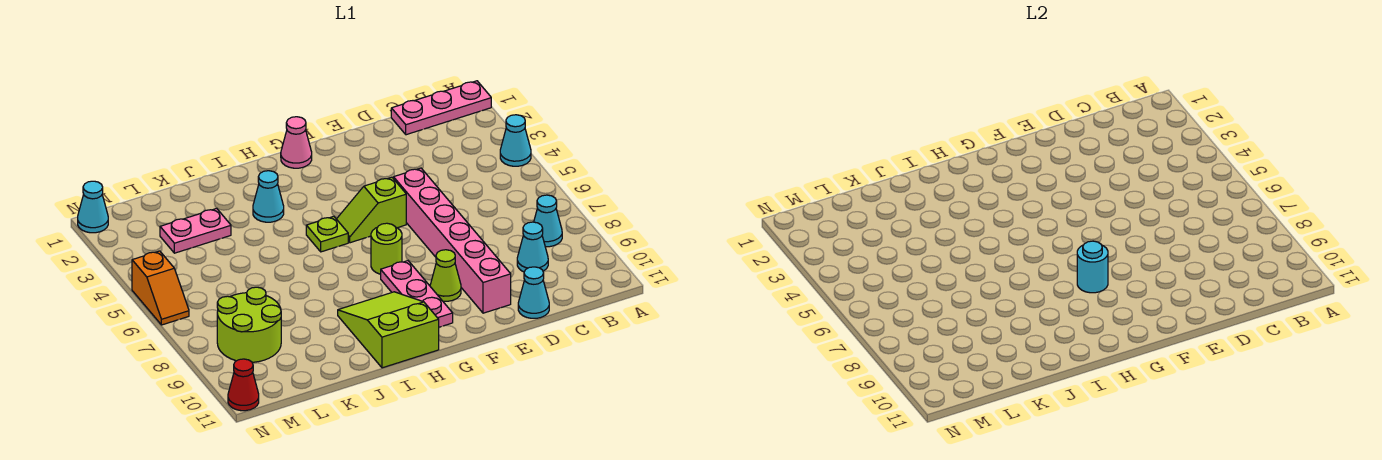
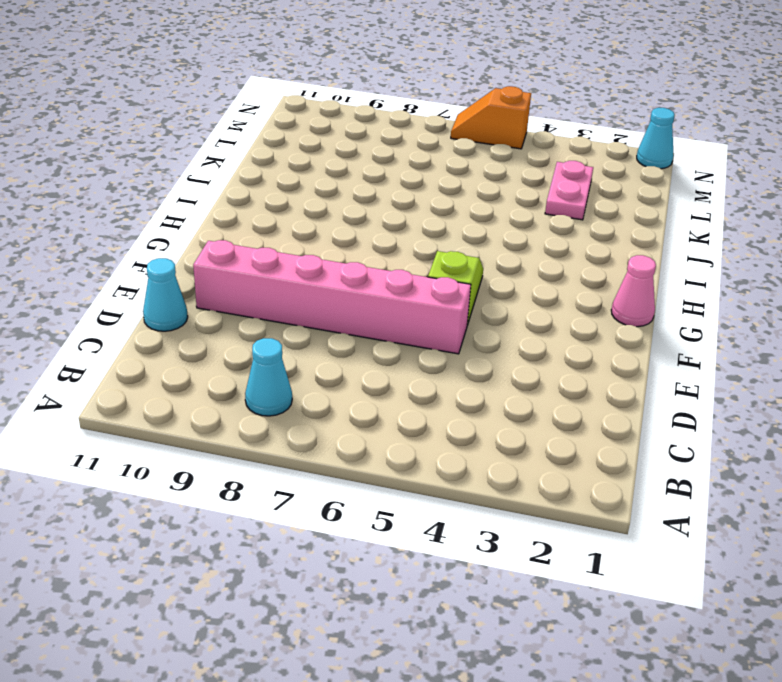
none -> pink plate A1:C1 level 1
none -> cyan cone A4 level 1
none -> cyan cone C9 level 1

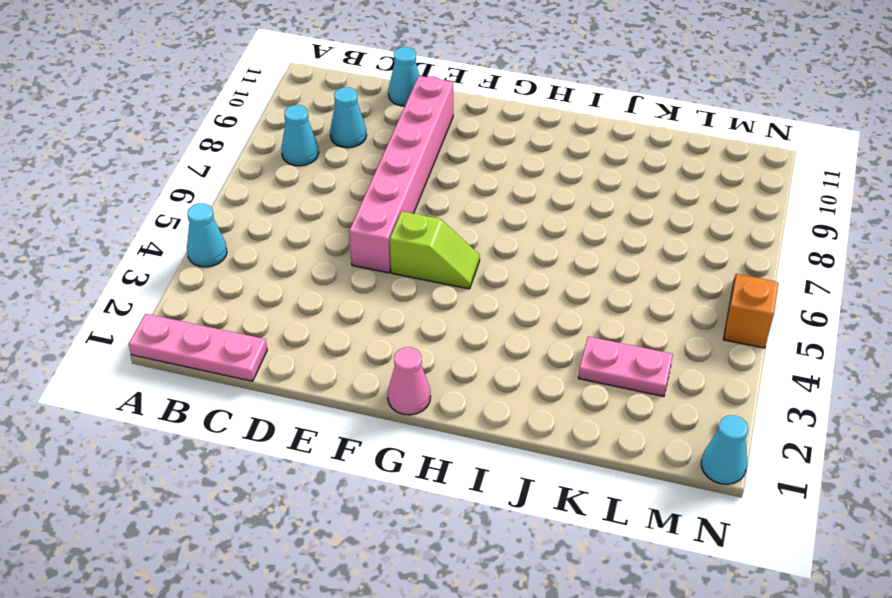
none -> lime cone F9 level 1
none -> lime round brick G7 level 1
none -> pink plate G8:G10 level 1

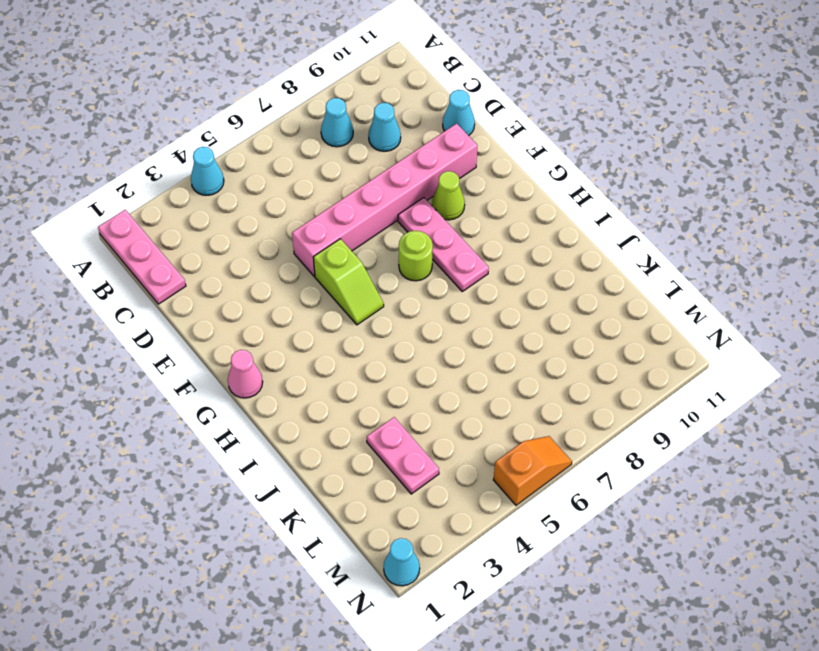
pink plate F8:H8 level 1 -> pink plate G8:G10 level 1
none -> lime plate H5 level 1
none -> lime slope H9:I11 level 1 top 11
none -> cyan cone I3 level 1

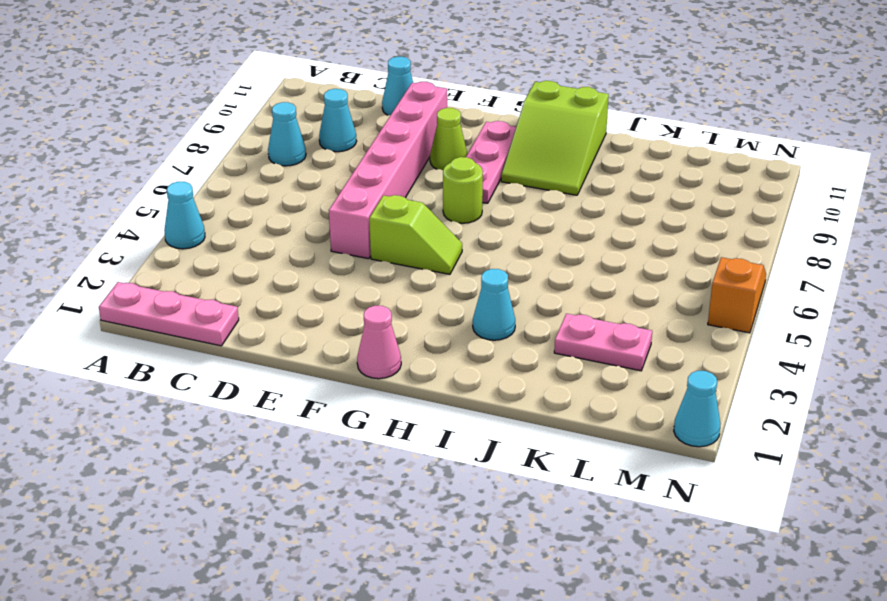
none -> lime plate H5 level 1
none -> lime round brick L8:M9 level 1
none -> red cone N11 level 1

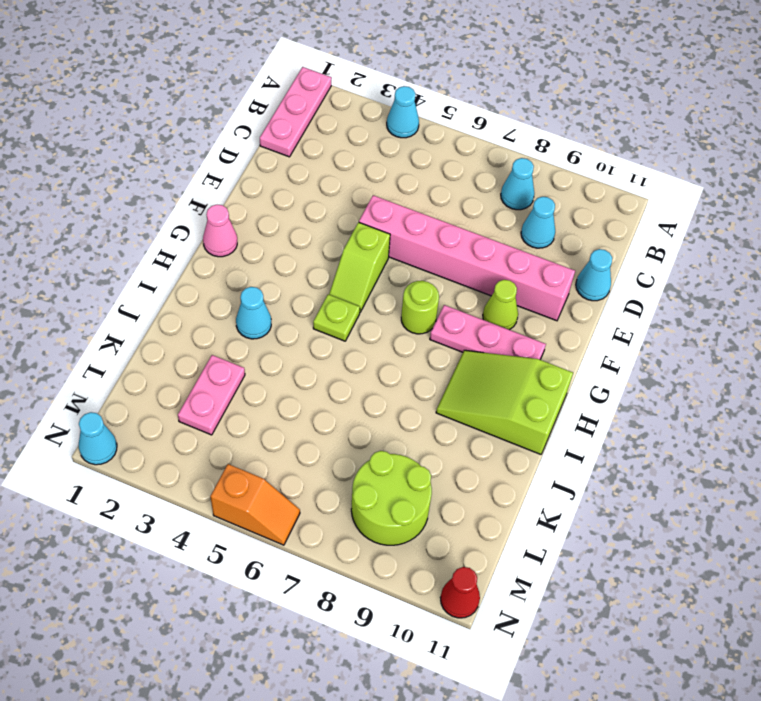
none -> cyan round brick G8 level 2

